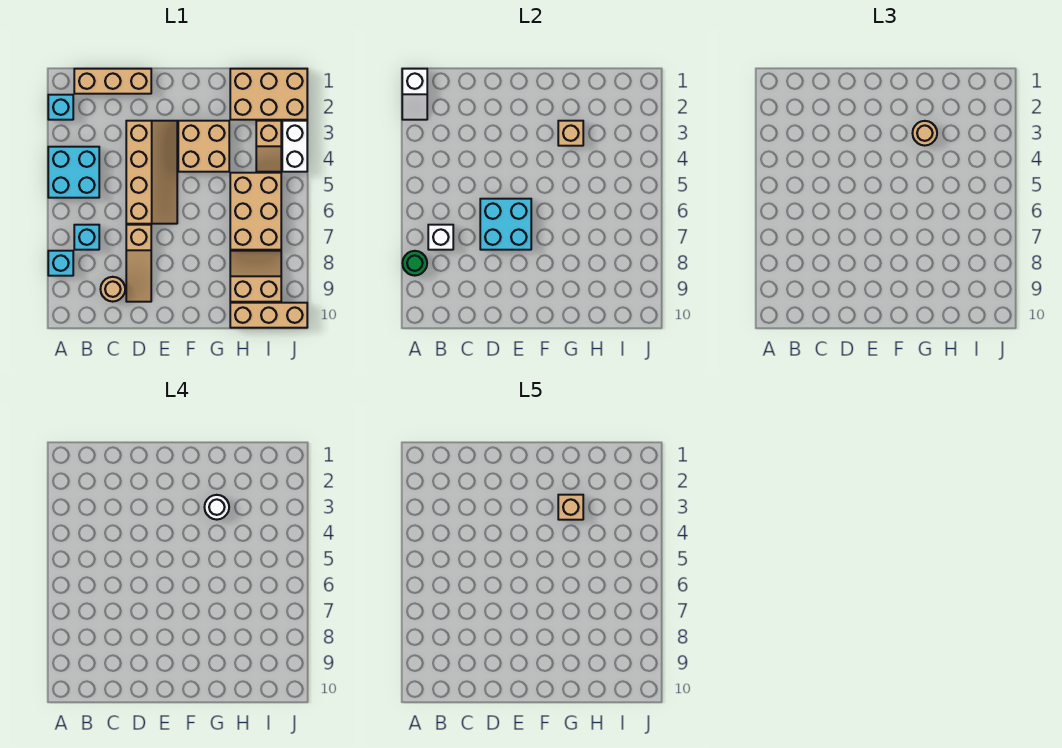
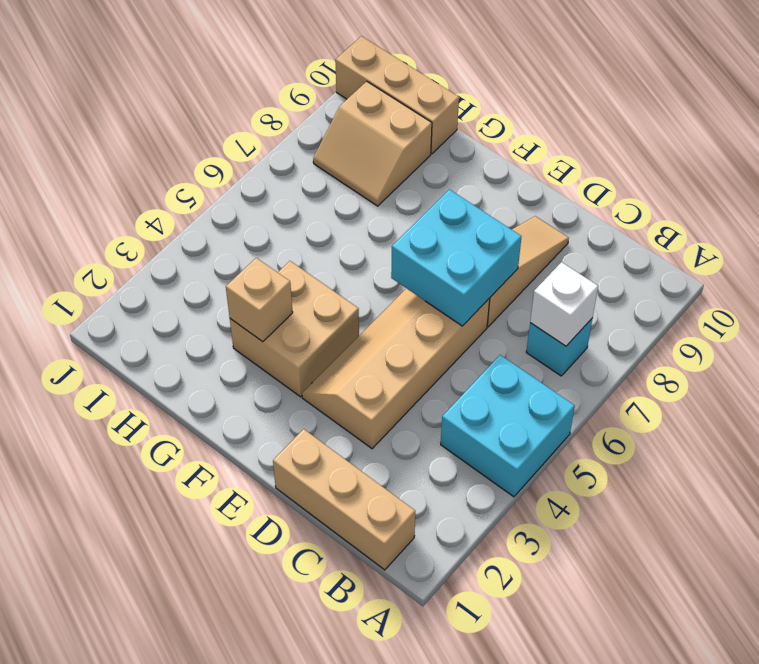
none -> cyan brick A2 level 1
none -> cyan brick A8 level 1
none -> tan round brick C9 level 1

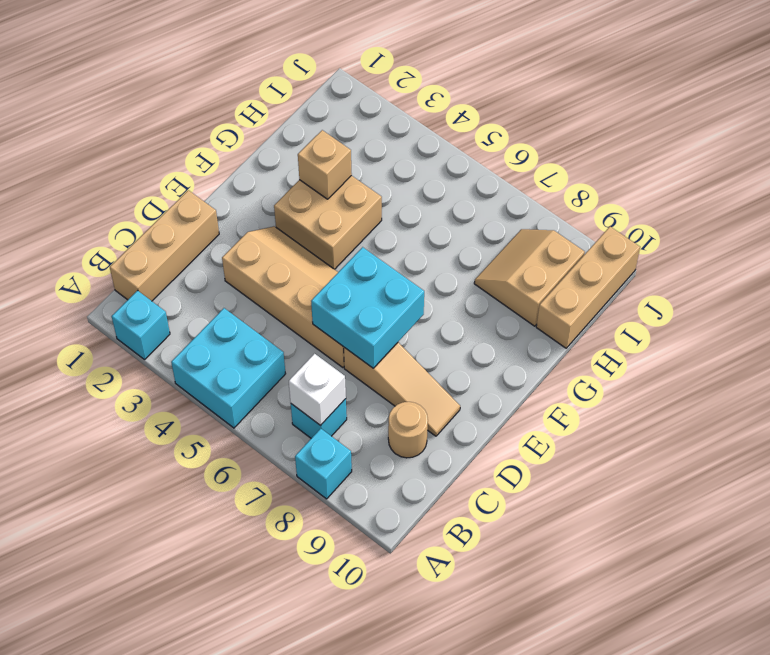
none -> tan brick H1:J2 level 1
none -> tan brick H5:I7 level 1
none -> tan slope I3:I4 level 1 top 3

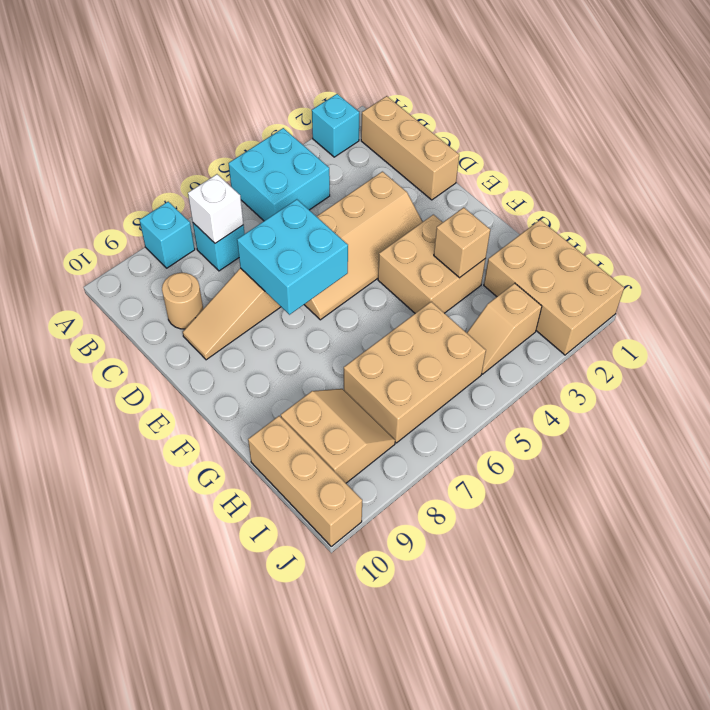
none -> white brick J3:J4 level 1
none -> white slope A1:A2 level 2 top 1
none -> green round brick A8 level 2

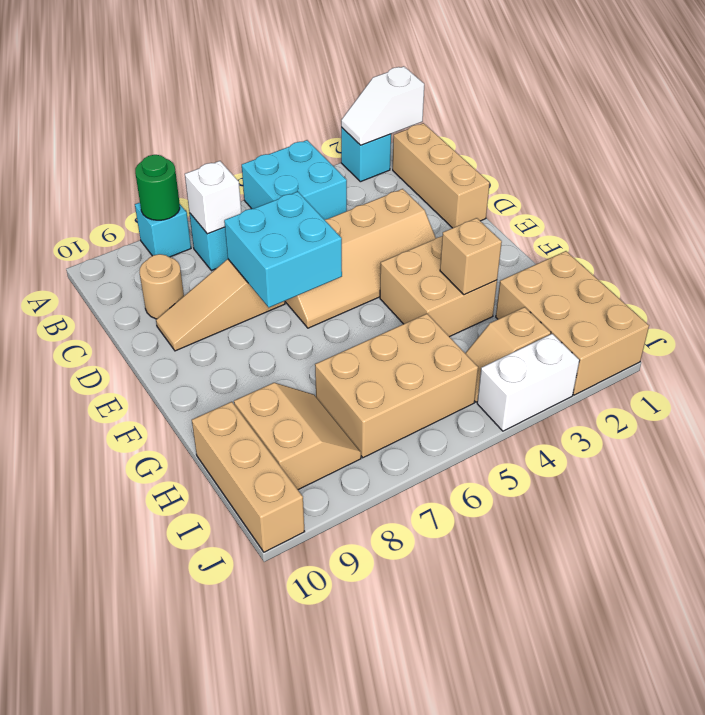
none -> tan round brick G3 level 3
none -> white round brick G3 level 4
none -> tan brick G3 level 5

